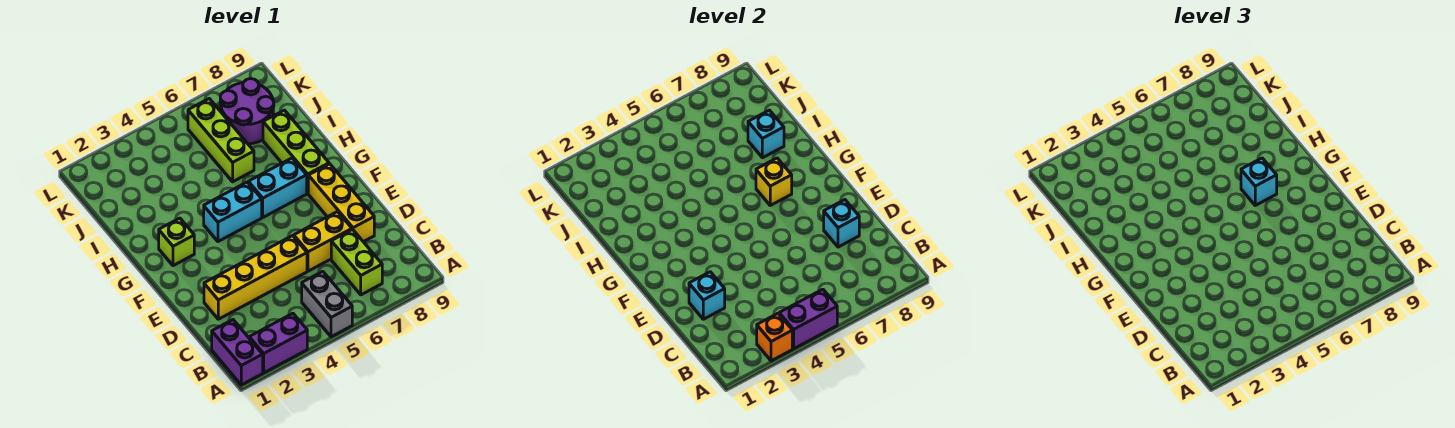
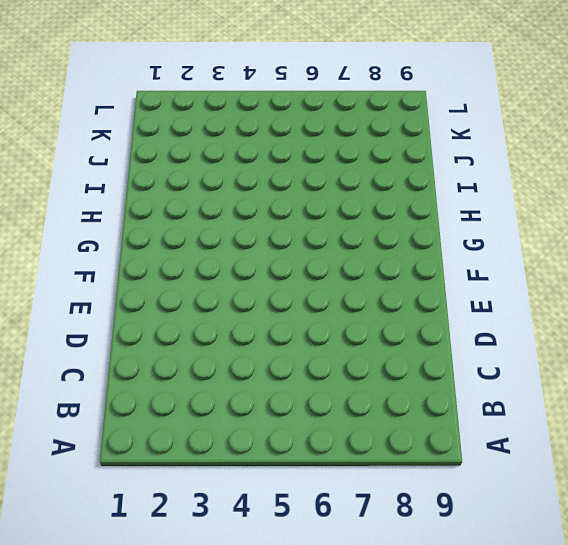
none -> purple brick A1:B1 level 1
none -> purple brick A2:A3 level 1
none -> grey brick A5:B5 level 1

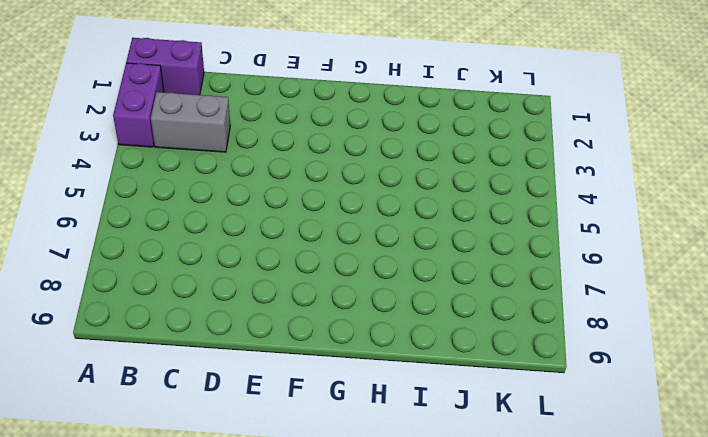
grey brick B3:C3 level 1 -> grey brick A5:B5 level 1
none -> lime brick B7:C7 level 1
none -> yellow brick D2:D5 level 1
none -> yellow brick D6:D7 level 1

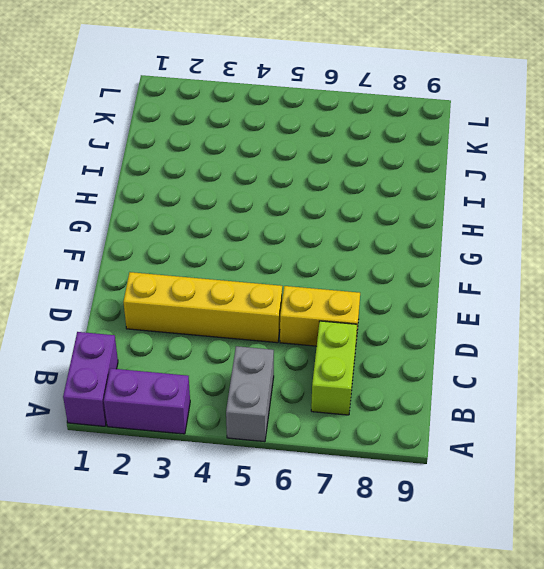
none -> yellow brick D8:F8 level 1
none -> lime brick G2 level 1
none -> cyan brick G4:G5 level 1

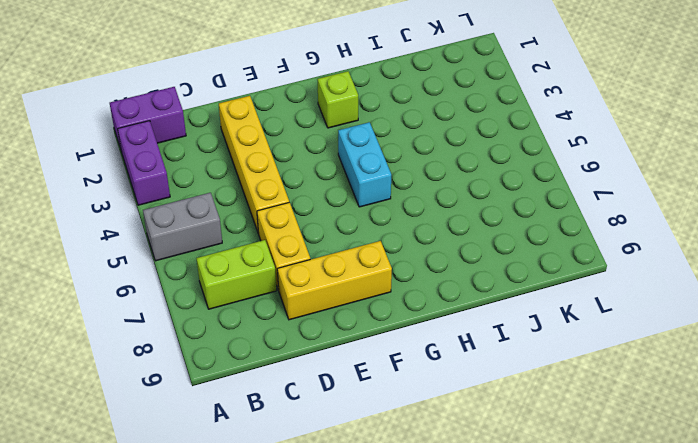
none -> cyan brick G6:G7 level 1
none -> lime brick G8:I8 level 1
none -> lime brick I6:K6 level 1

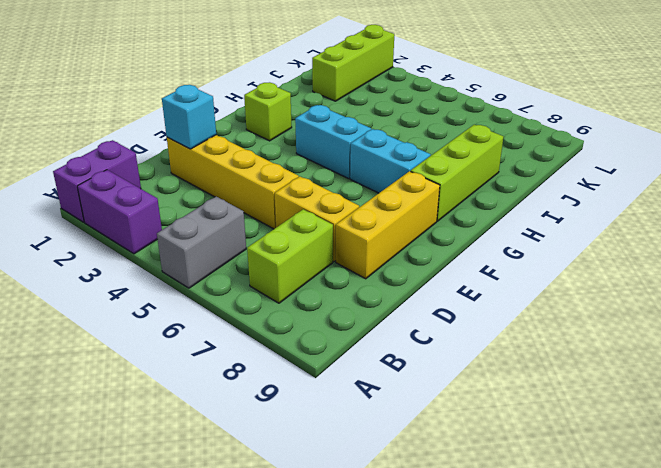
lime brick J2:L2 level 1 -> lime brick I6:K6 level 1
none -> purple round brick J7:K8 level 1
none -> orange brick A3 level 2
none -> purple brick A4:A5 level 2

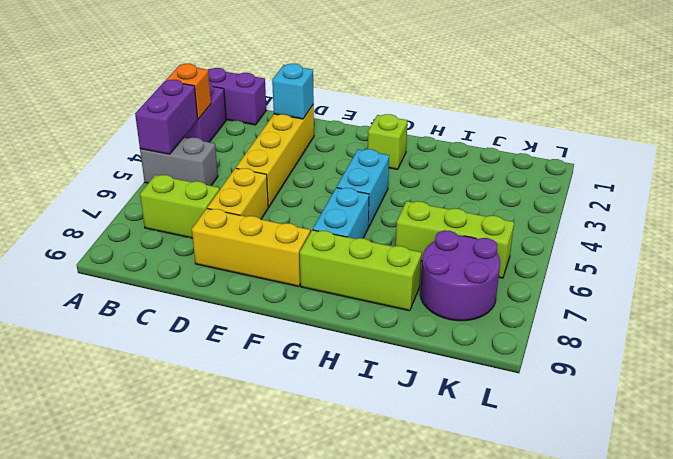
none -> cyan brick D8 level 2
none -> yellow brick G7 level 2
none -> cyan brick I8 level 2

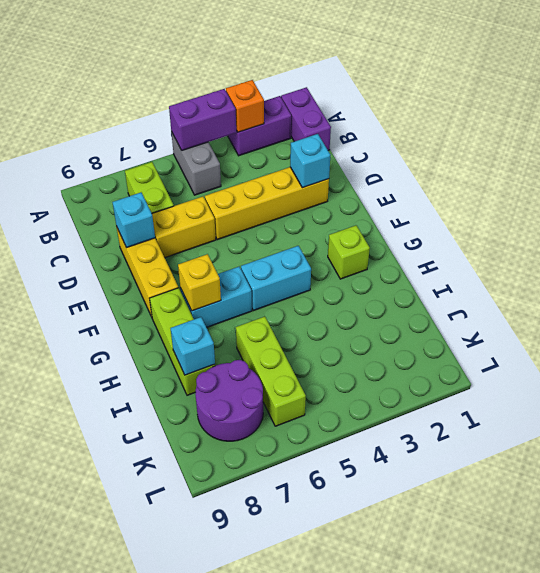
none -> cyan brick G7 level 3

